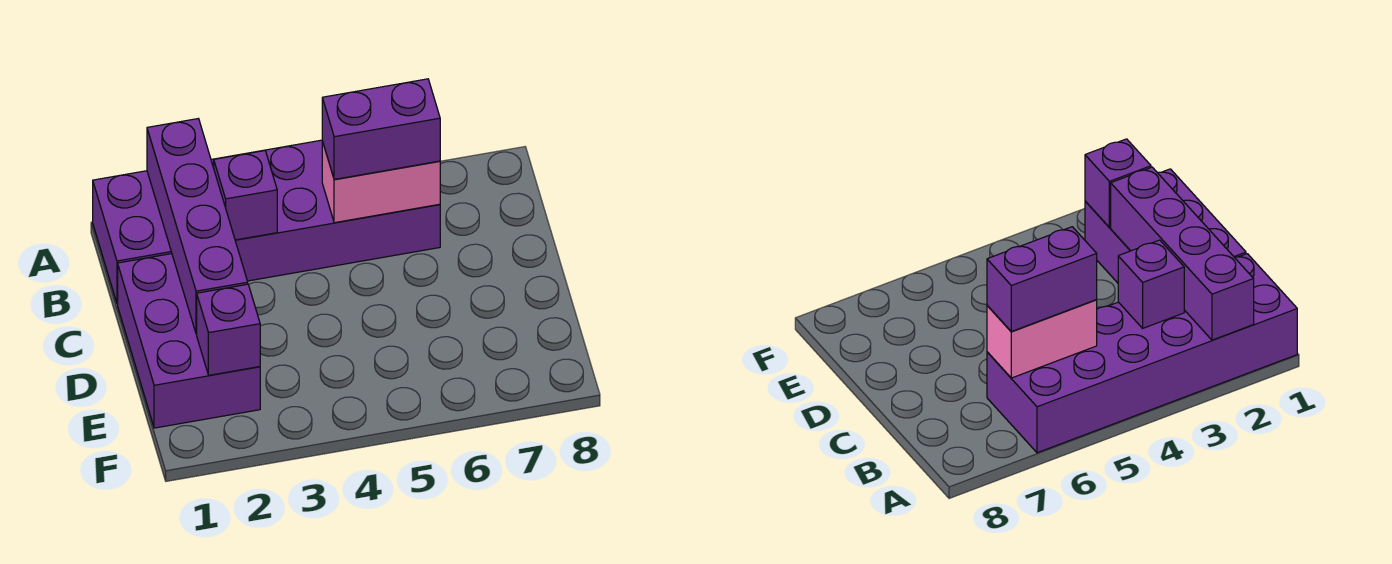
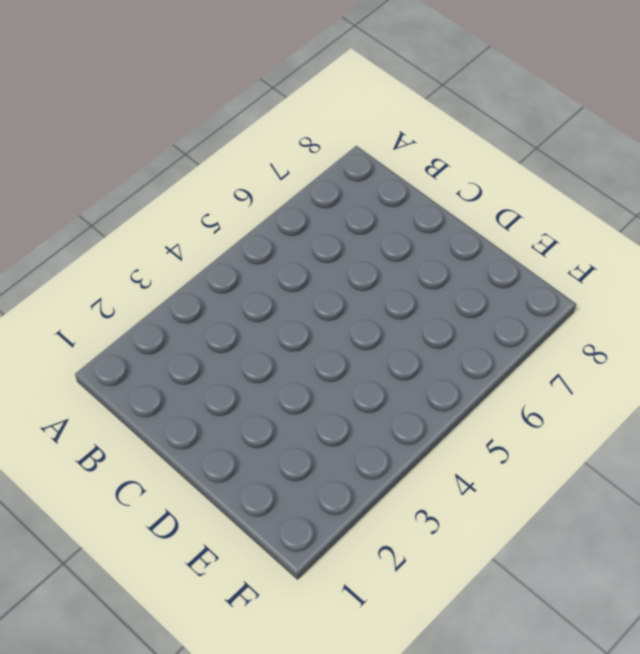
none -> purple brick A1:B6 level 1
none -> purple brick C1:E2 level 1

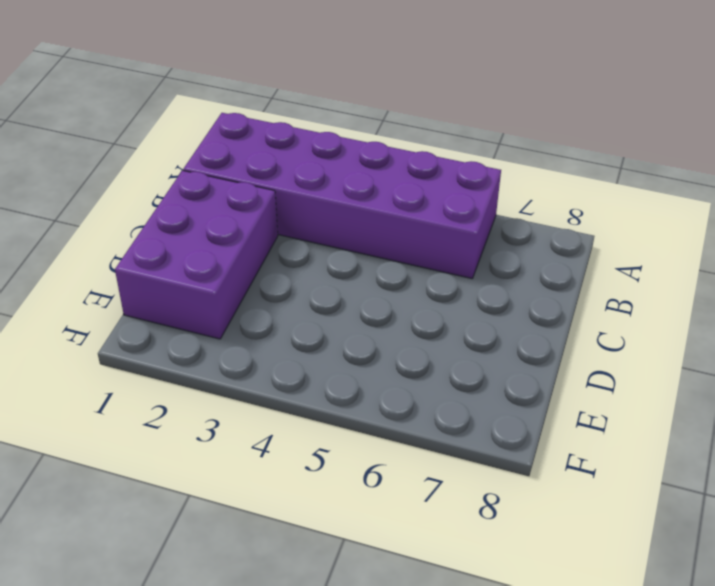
none -> purple brick A2:D2 level 2
none -> purple brick B3 level 2

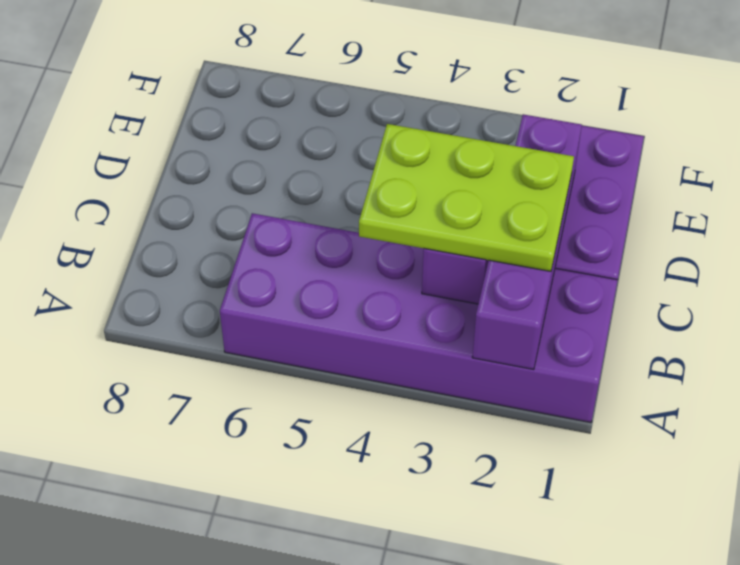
lime plate B2:C4 level 3 -> none
none -> pink brick B5:B6 level 2
none -> purple brick E2 level 2

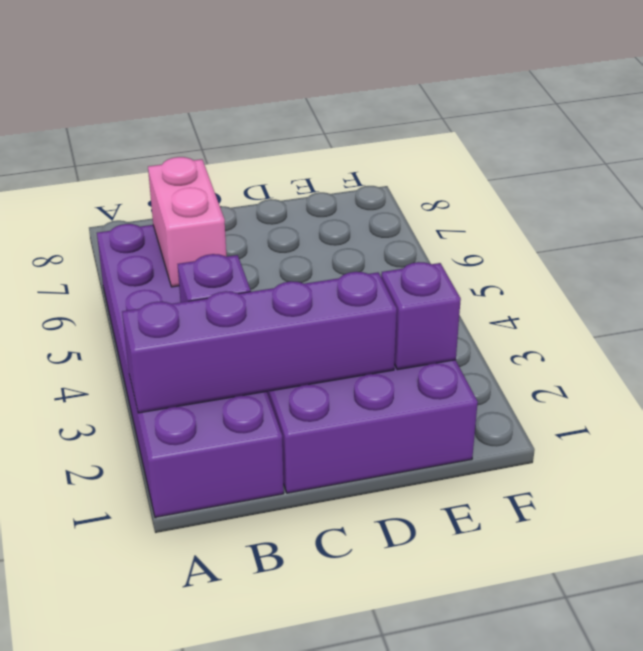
none -> purple brick B5:B6 level 3

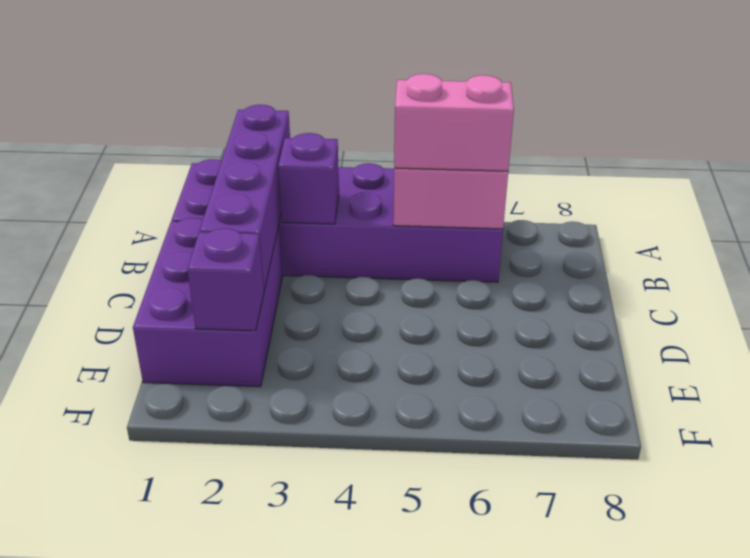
pink brick B5:B6 level 3 -> purple brick B5:B6 level 3

